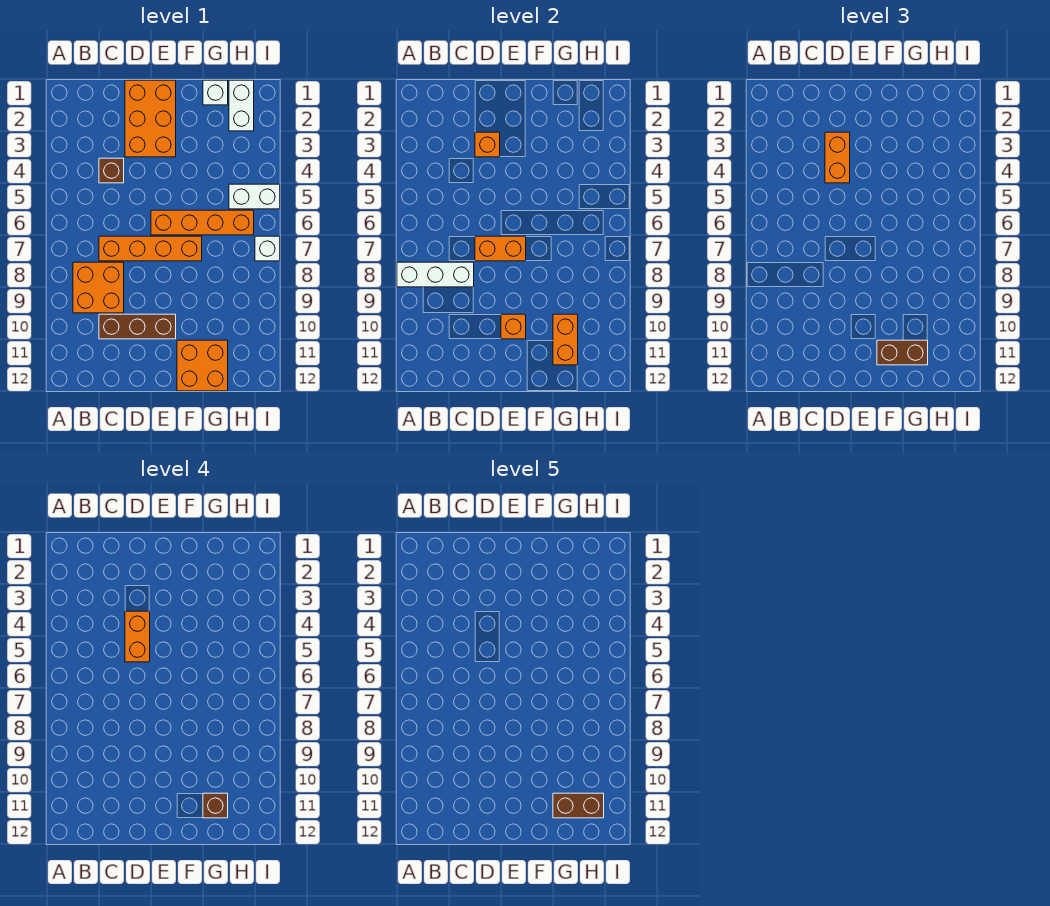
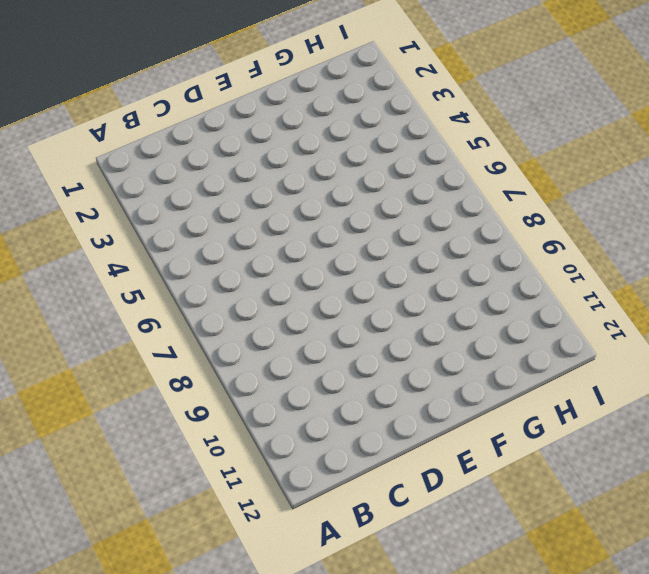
none -> orange brick B8:C9 level 1
none -> brown brick C4 level 1
none -> orange brick C7:F7 level 1

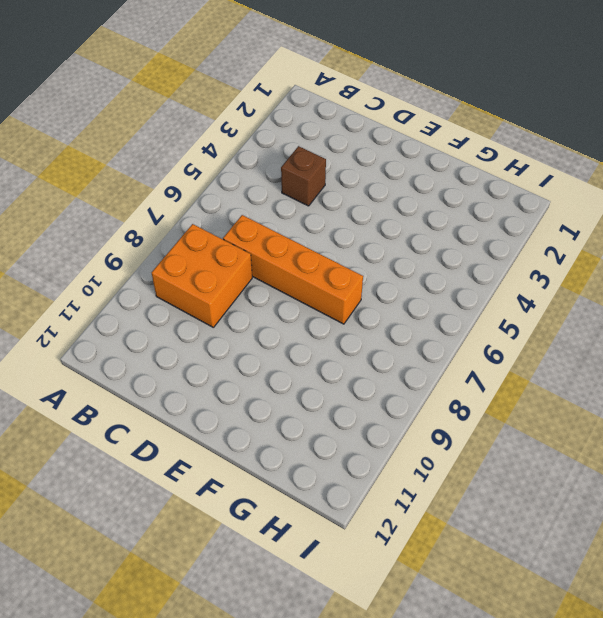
none -> brown brick C10:E10 level 1
none -> orange brick D1:E3 level 1
none -> orange brick E6:H6 level 1

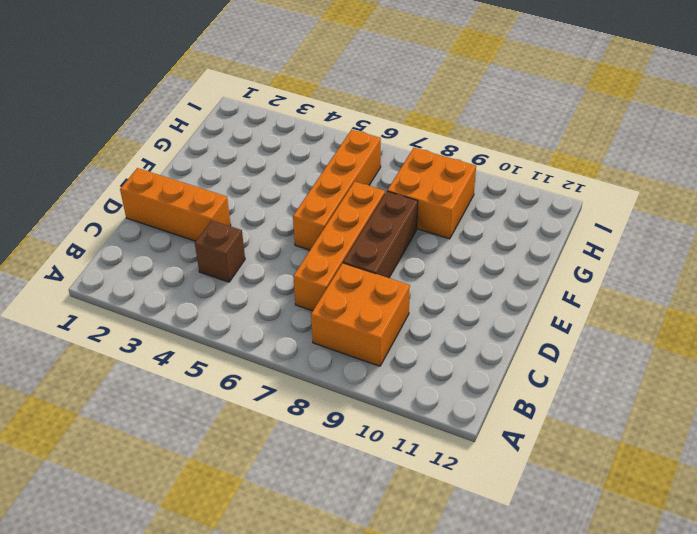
orange brick D1:D3 level 1 -> orange brick D1:E3 level 1
brown brick D8:F8 level 1 -> brown brick C10:E10 level 1
orange brick G8:H9 level 1 -> orange brick F11:G12 level 1
none -> white brick G1 level 1
none -> white brick H1:H2 level 1
none -> white brick H5:I5 level 1

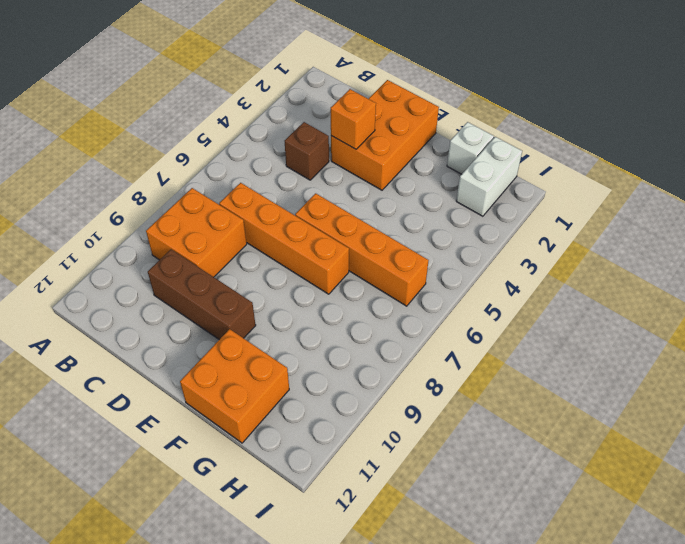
none -> white brick H5:I5 level 1
none -> white brick I7 level 1
none -> white brick A8:C8 level 2

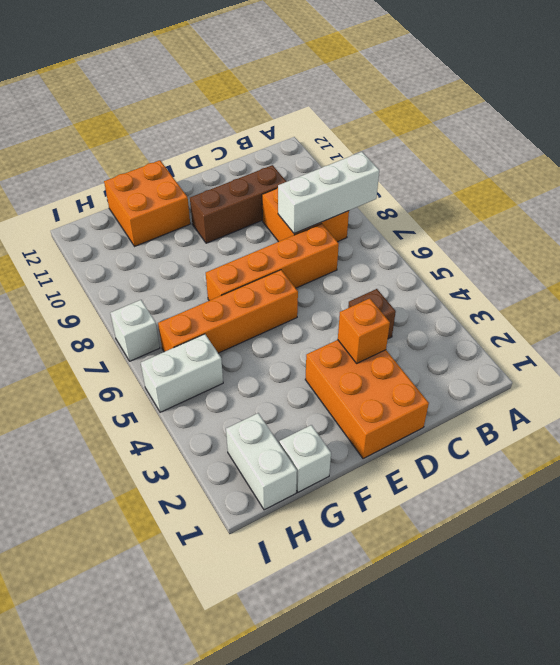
none -> orange brick D7:E7 level 2
none -> orange brick E10 level 2
none -> orange brick G10:G11 level 2

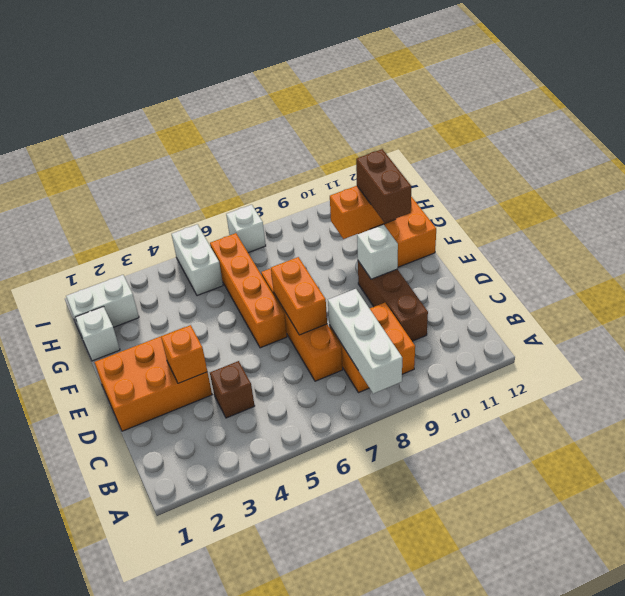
white brick E10 level 2 -> orange brick E10 level 2
none -> orange brick D3:D4 level 3
none -> orange brick D4:D5 level 4
none -> brown brick G11 level 4

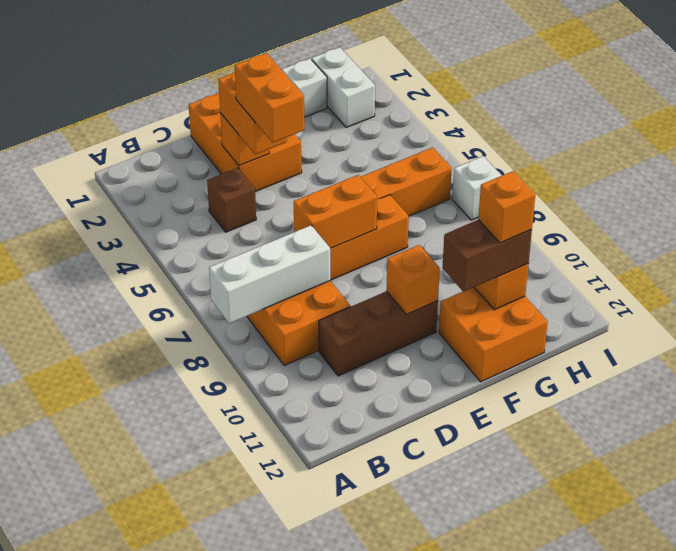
orange brick G11 level 4 -> brown brick G11 level 4
none -> white brick H5:I5 level 1
none -> brown brick G11:H11 level 5

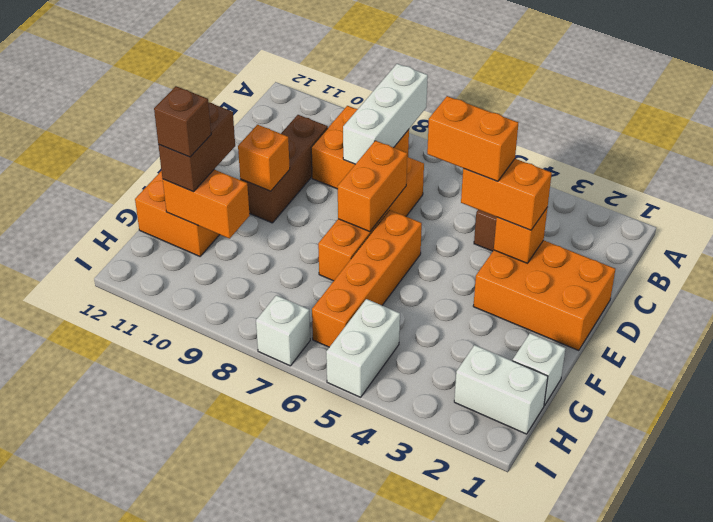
none -> brown brick G11:H11 level 5

